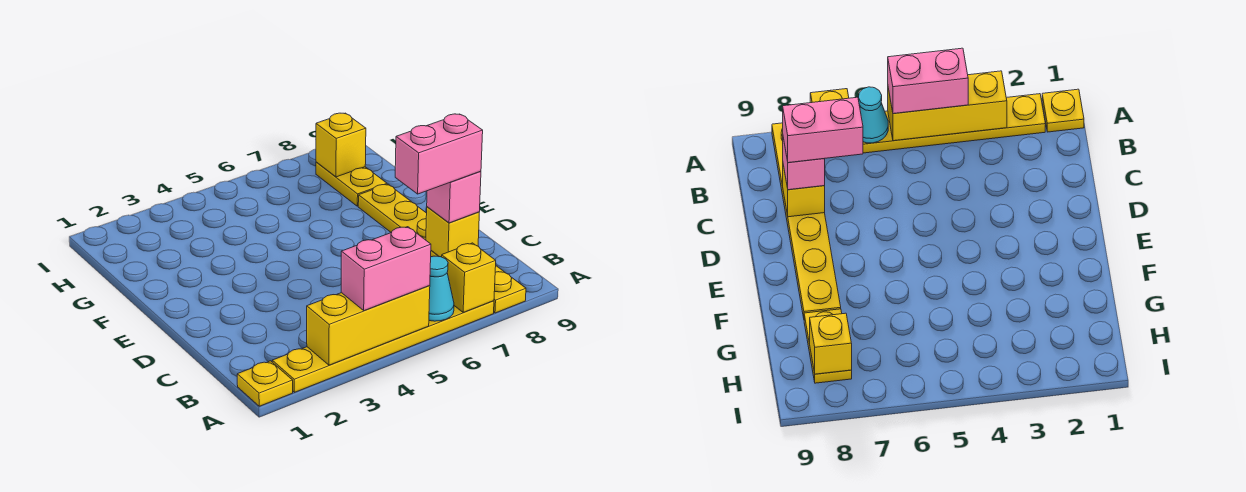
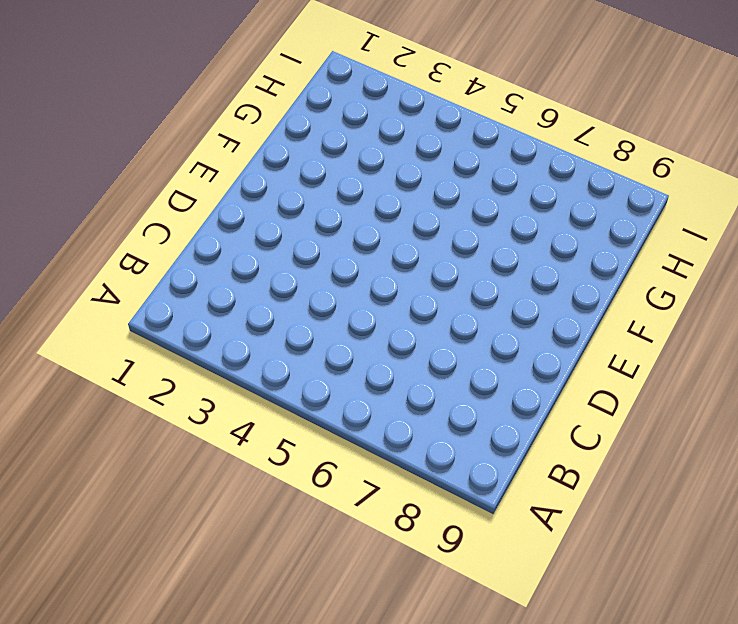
none -> yellow plate A1 level 1
none -> yellow plate A2:A7 level 1
none -> yellow plate A8:F8 level 1

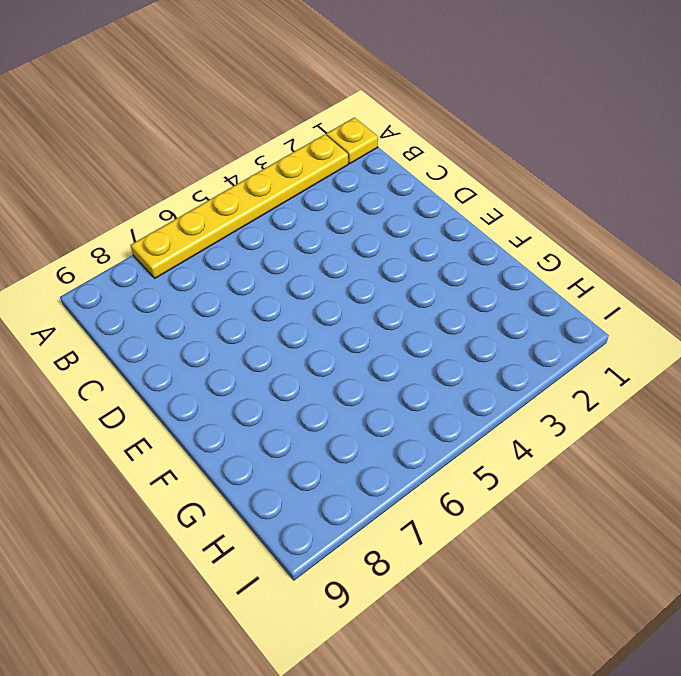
none -> yellow plate A8:F8 level 1
none -> yellow plate G8:H8 level 1
none -> yellow brick A3:A5 level 2

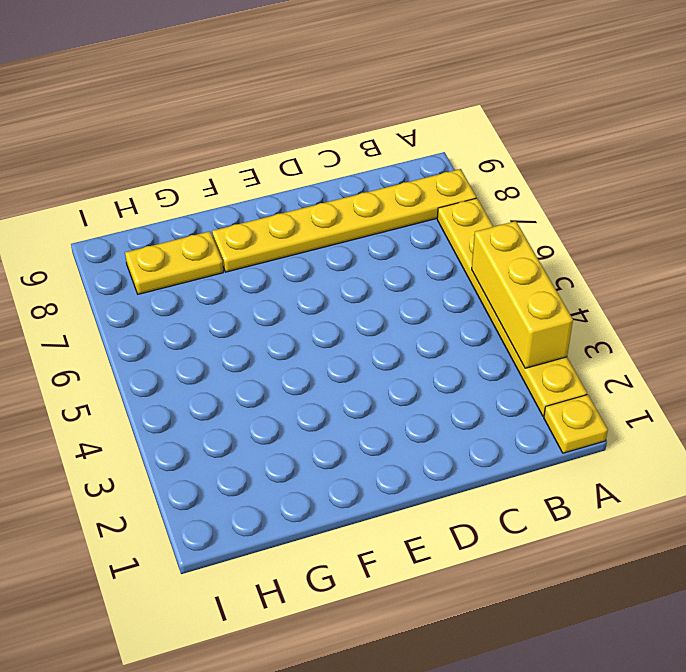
none -> cyan cone A6 level 2
none -> yellow brick A7 level 2
none -> yellow brick C8 level 2

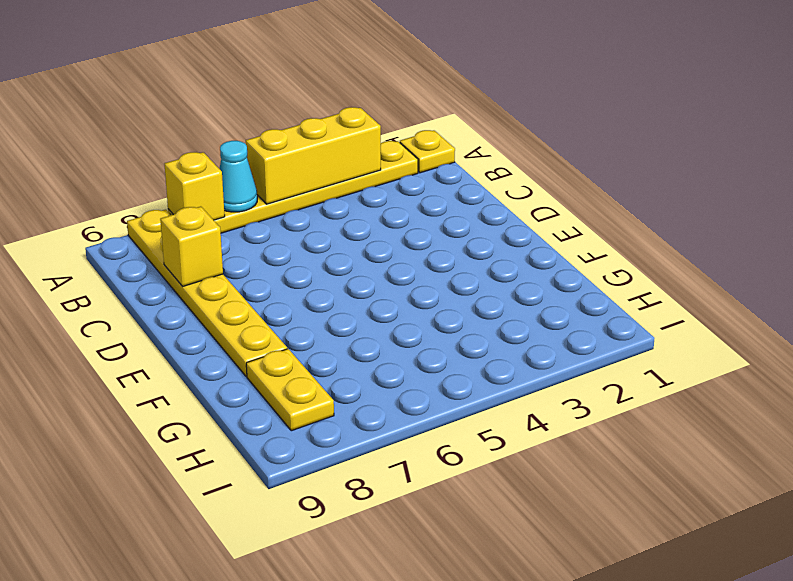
none -> yellow brick H8 level 2
none -> pink brick A4:A5 level 3
none -> pink brick C8 level 3

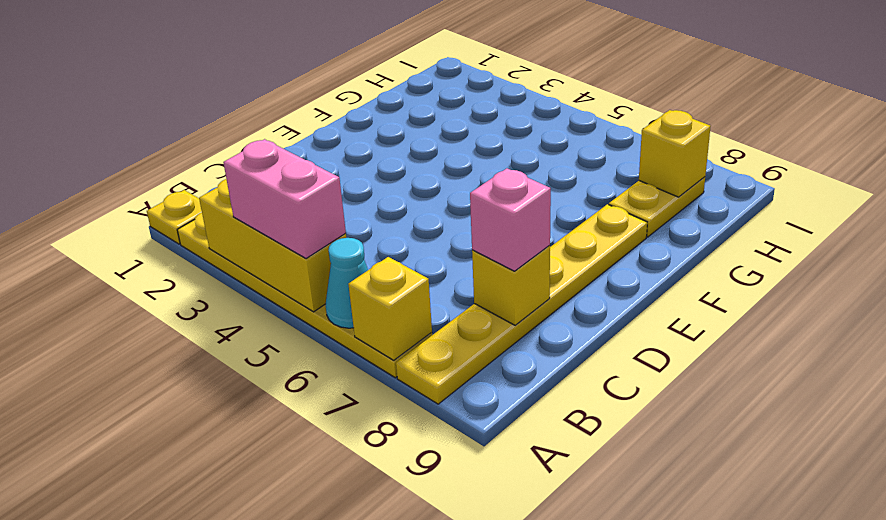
none -> pink brick C7:C8 level 4

